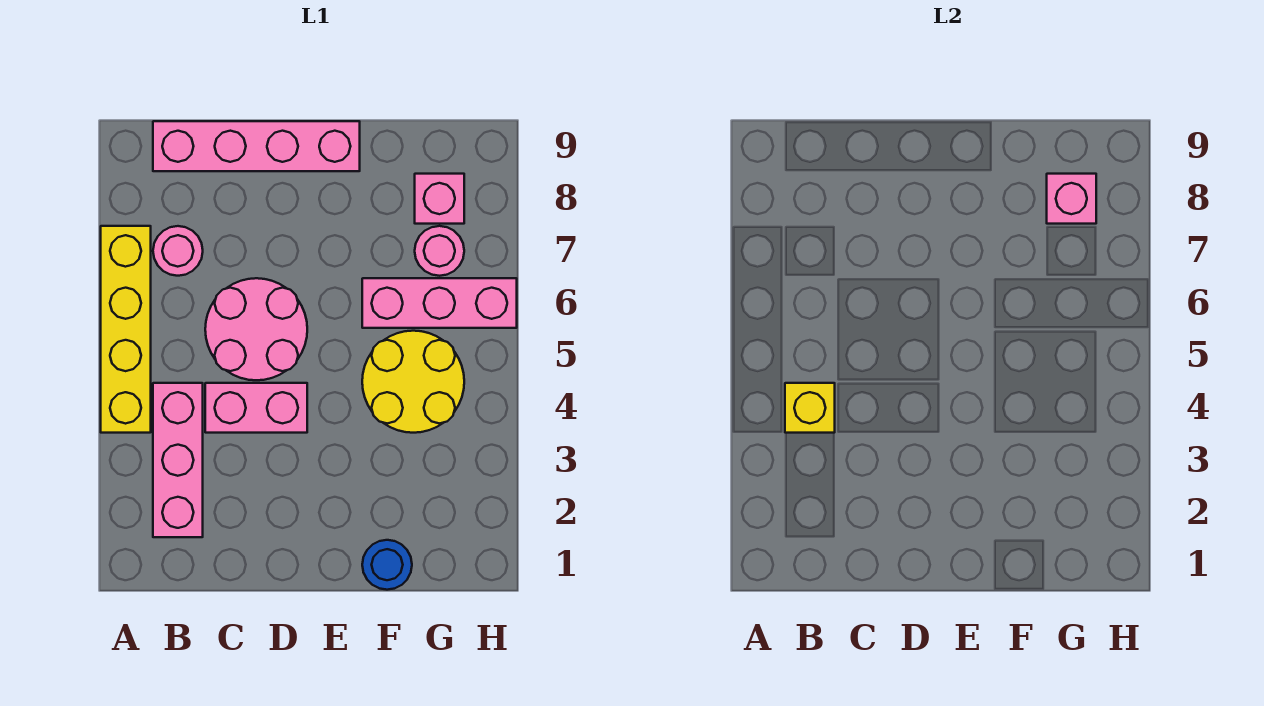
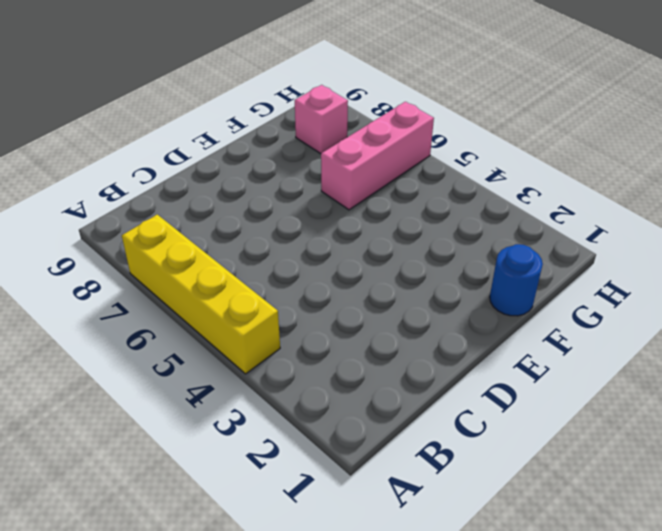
none -> pink brick B2:B4 level 1
none -> pink round brick B7 level 1
none -> pink brick B9:E9 level 1

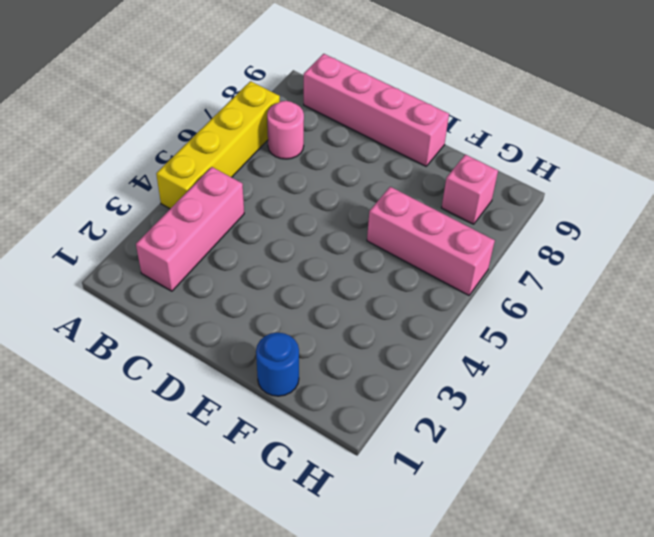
none -> pink brick C4:D4 level 1
none -> pink round brick C5:D6 level 1
none -> yellow round brick F4:G5 level 1

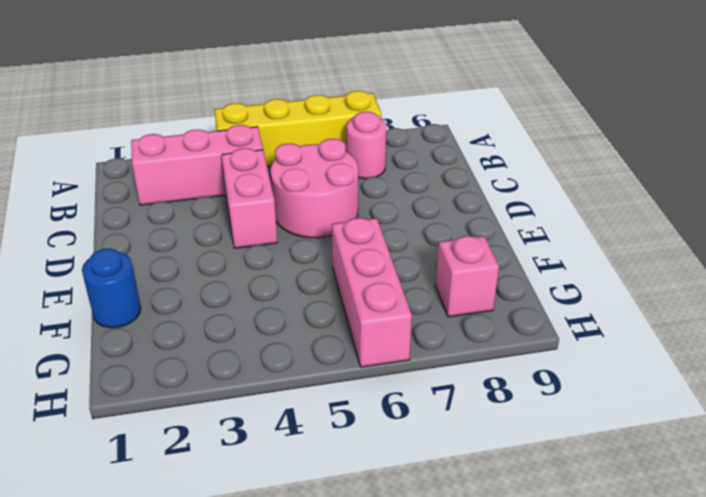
none -> pink brick B9:E9 level 1
none -> yellow round brick F4:G5 level 1
none -> pink round brick G7 level 1

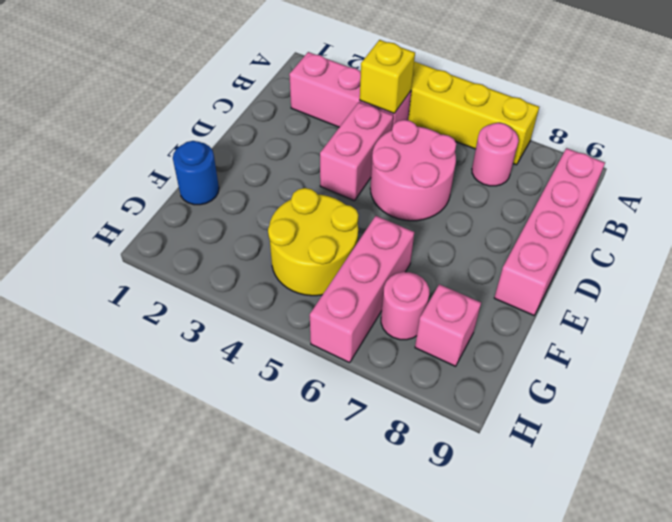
none -> pink brick G8 level 2

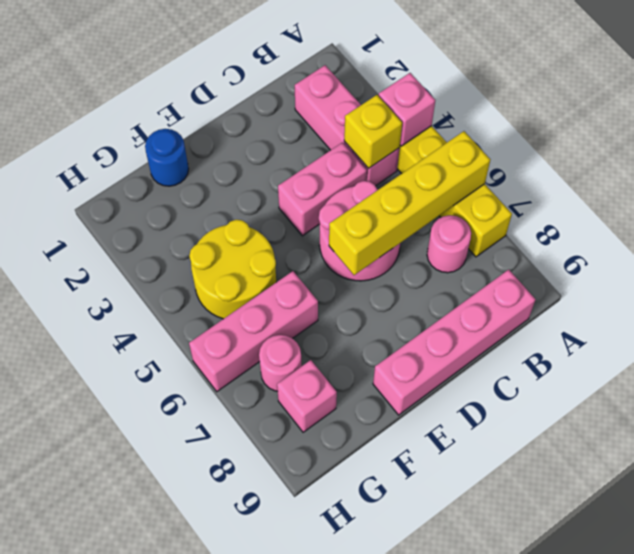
pink brick A4 level 2 -> pink brick G8 level 2
yellow brick A6:D6 level 2 -> none

